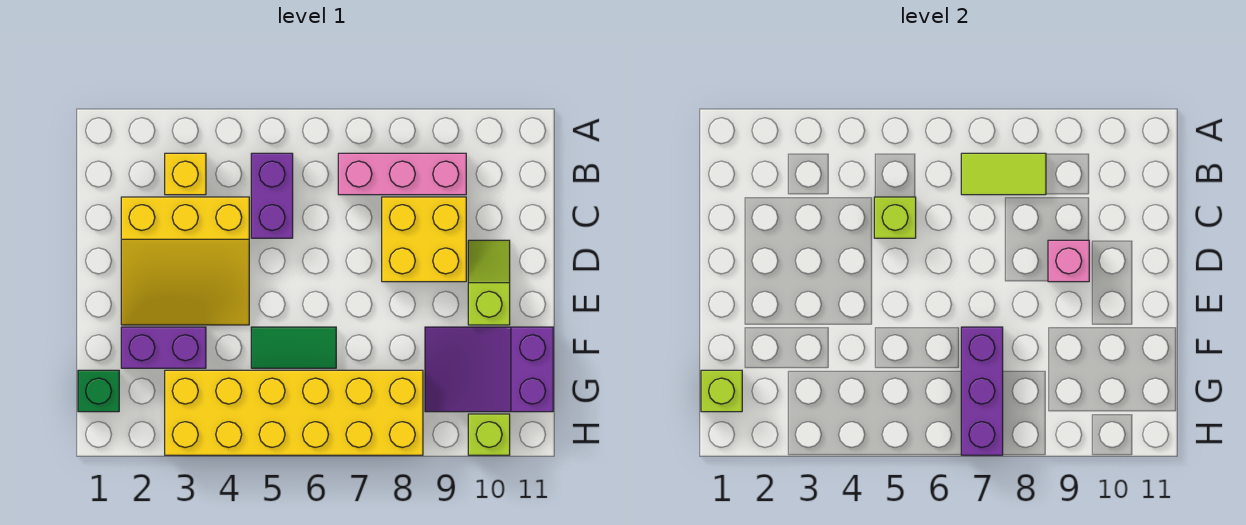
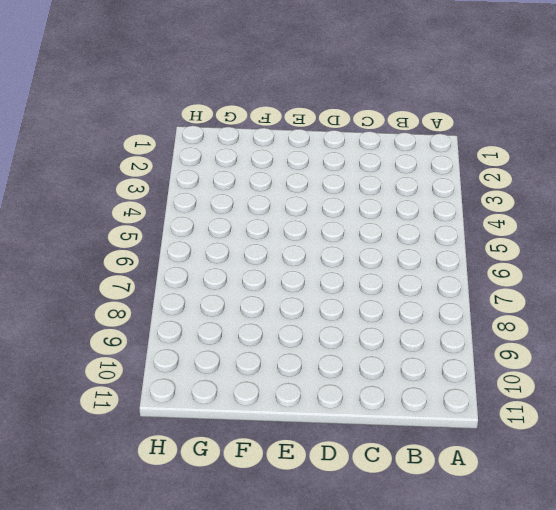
none -> yellow brick B3 level 1
none -> purple brick B5:C5 level 1
none -> pink brick B7:B9 level 1

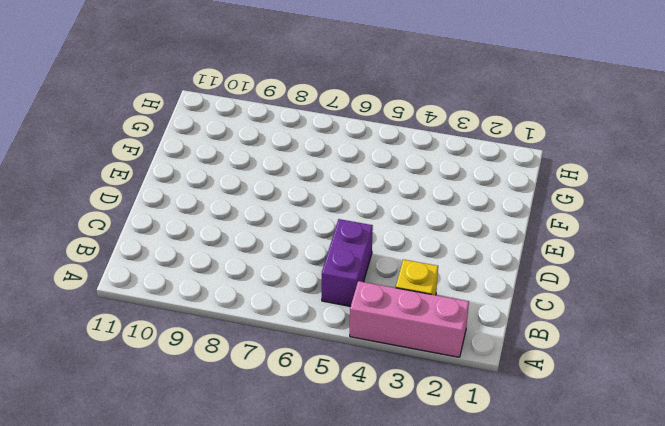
pink brick A2:A4 level 1 -> pink brick B7:B9 level 1
none -> yellow slope C2:E4 level 1 top C
none -> yellow brick C8:D9 level 1
none -> lime slope D10:E10 level 1 top E

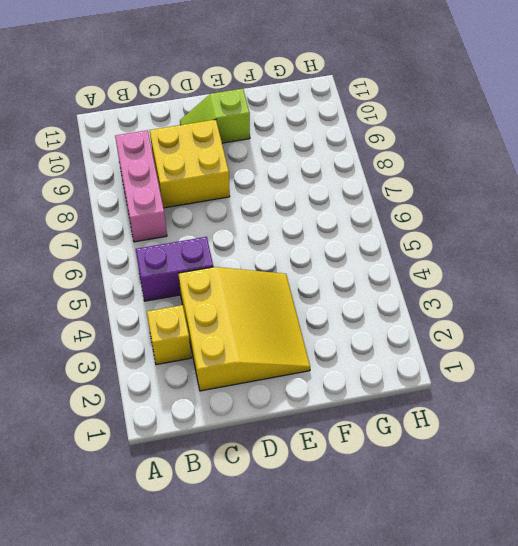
none -> purple brick F2:F3 level 1
none -> green tile F5:F6 level 1
none -> purple slope F9:G11 level 1 top 11

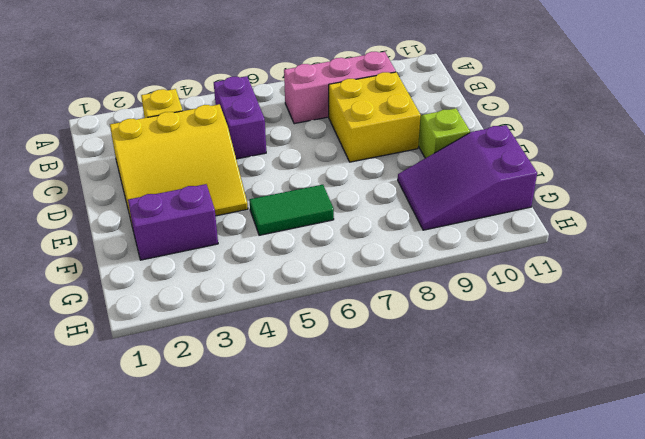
none -> green brick G1 level 1
none -> yellow brick G3:H8 level 1
none -> lime brick H10 level 1

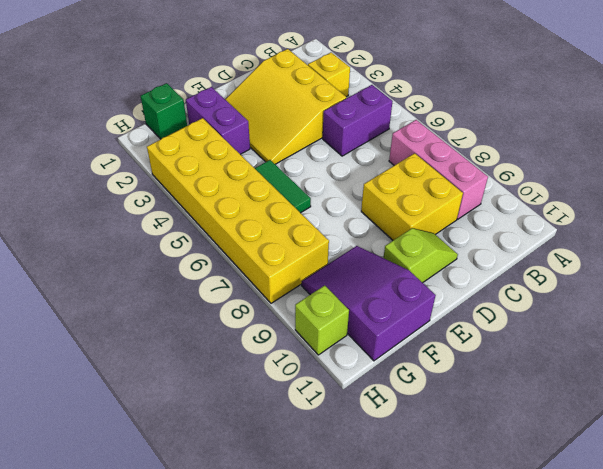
none -> lime tile B7:B8 level 2
none -> lime brick C5 level 2
none -> pink brick D9 level 2

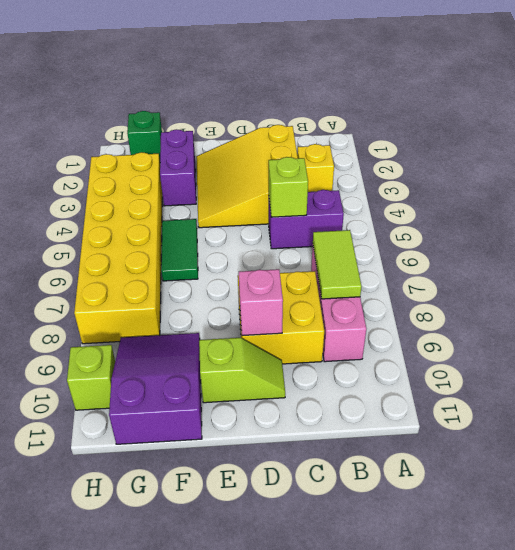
none -> purple brick F7:H7 level 2
none -> lime brick G1 level 2

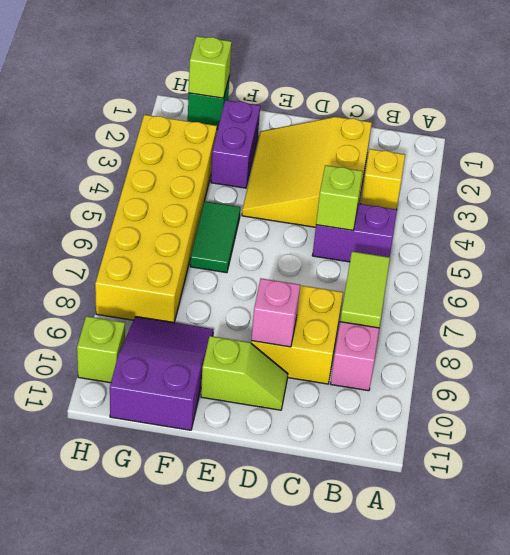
none -> purple brick F7:H7 level 2

